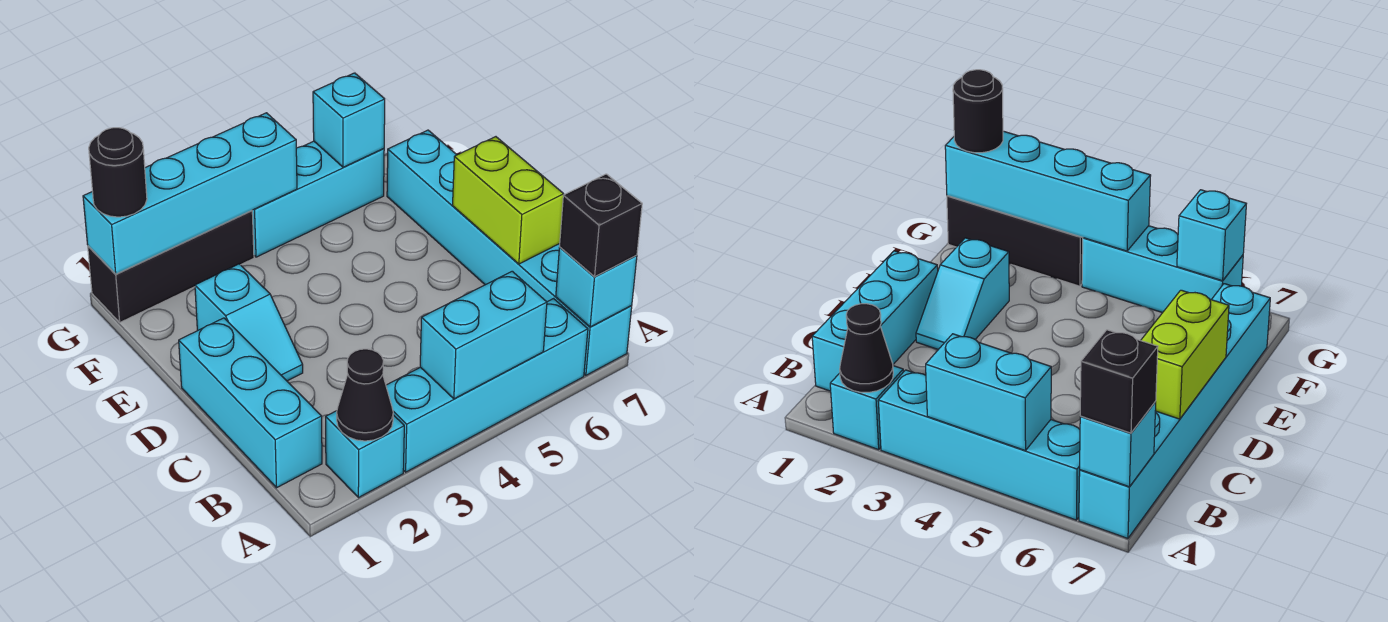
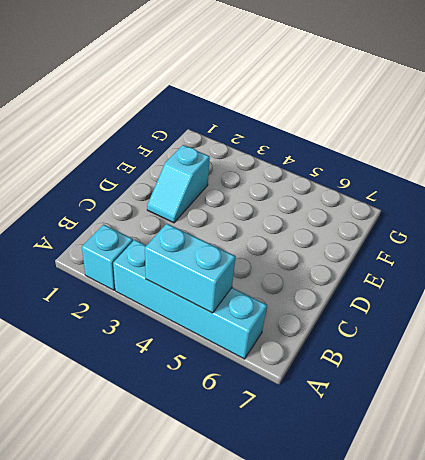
none -> cyan brick A7:F7 level 1
none -> cyan brick B1:D1 level 1
none -> black brick G1:G3 level 1

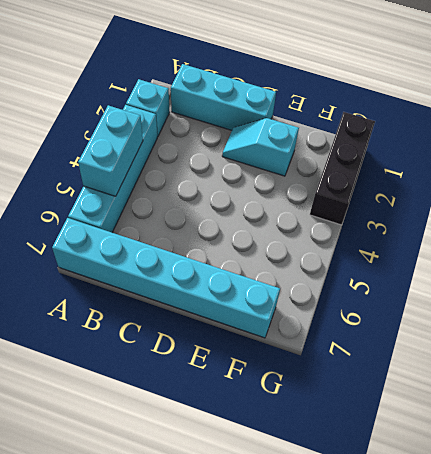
none -> cyan brick G4:G6 level 1
none -> black cone A2 level 2
none -> cyan brick A7 level 2

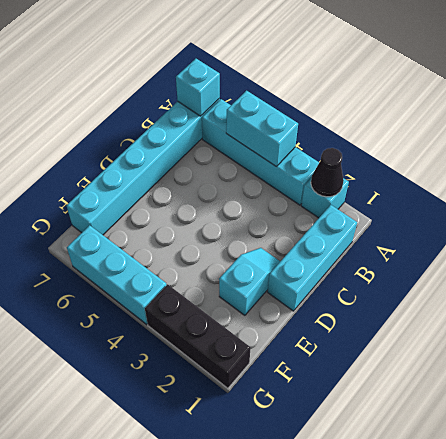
none -> lime brick C7:D7 level 2
none -> cyan brick G1:G4 level 2
none -> cyan brick G6 level 2

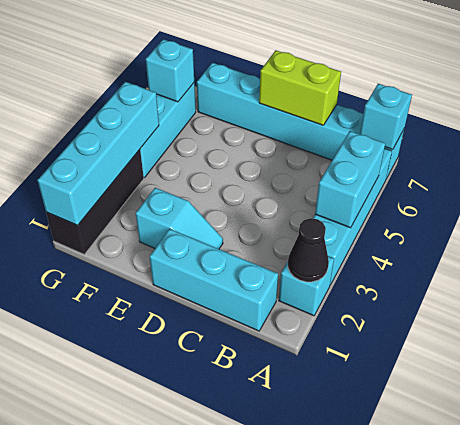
none -> black brick A7 level 3
none -> black round brick G1 level 3

